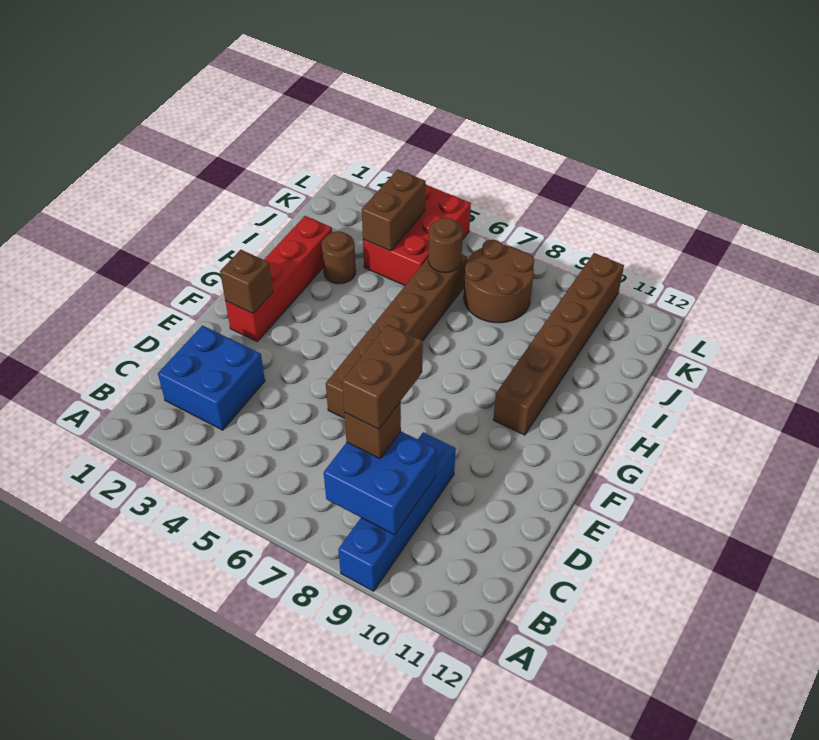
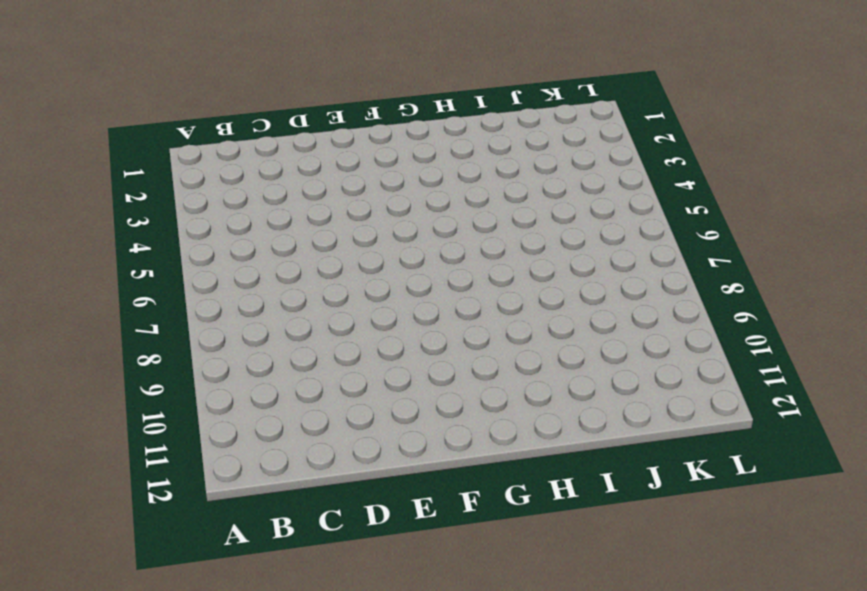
none -> blue brick A9:D9 level 1
none -> blue brick C2:D3 level 1
none -> brown brick E6:J6 level 1

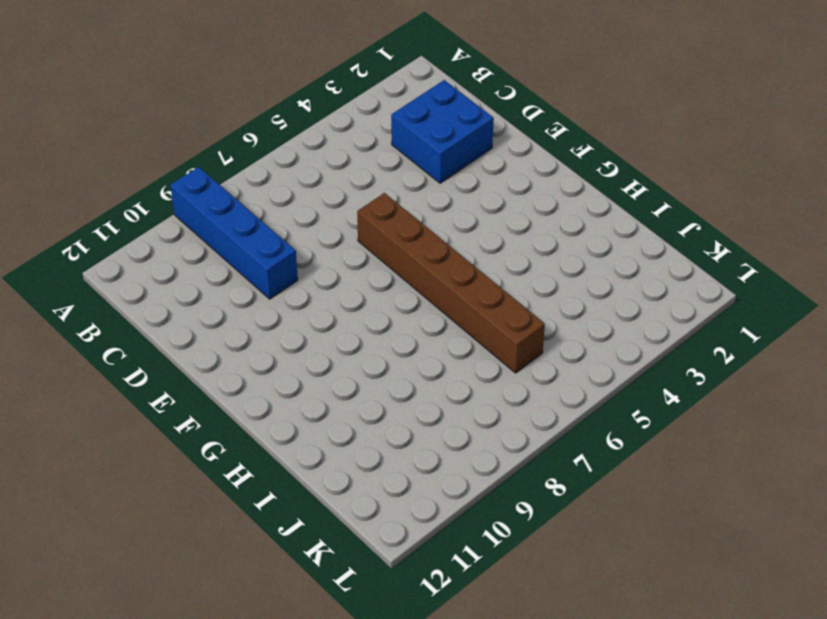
none -> red brick F2:I2 level 1
none -> brown brick G10:L10 level 1
none -> brown round brick I3 level 1

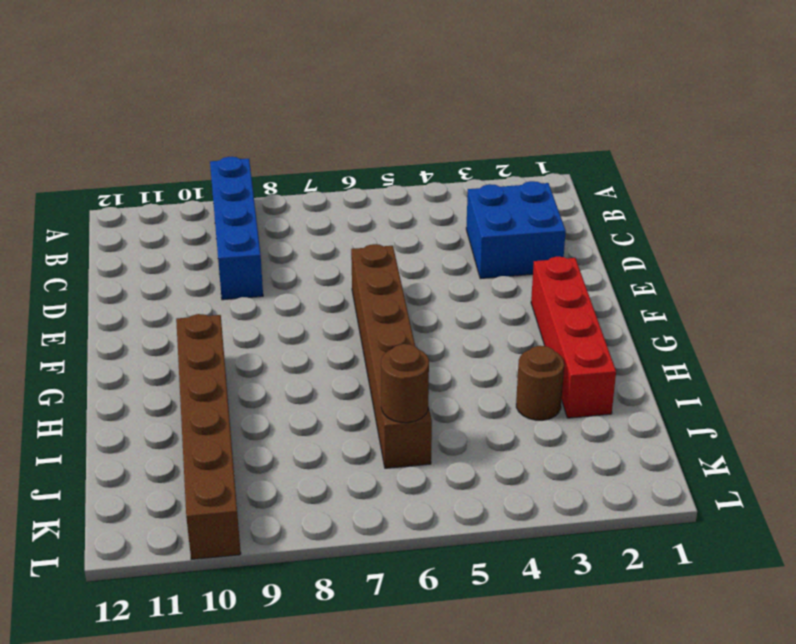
none -> red brick J4:L5 level 1
none -> brown round brick J7:K8 level 1
none -> blue brick B8:C9 level 2

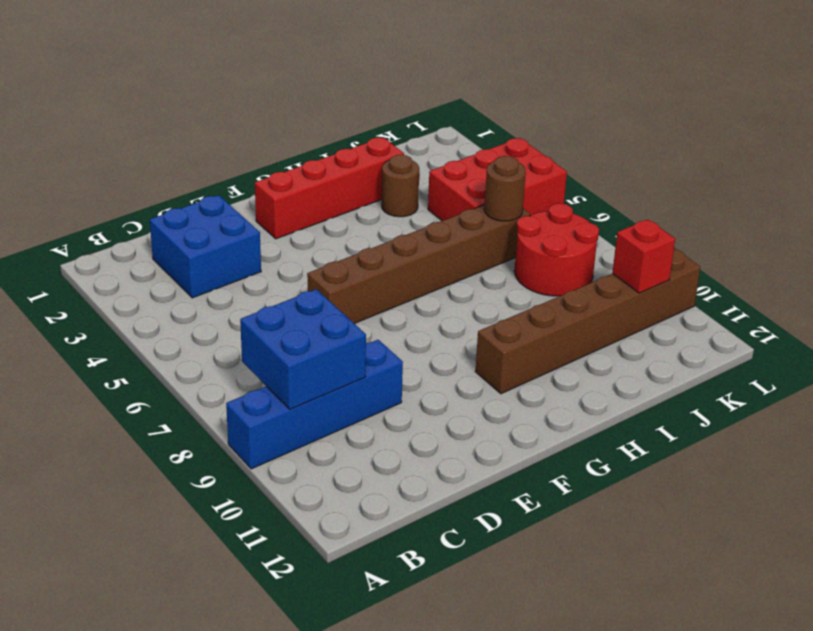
red round brick J7:K8 level 1 -> brown round brick J7:K8 level 1
red brick K10 level 2 -> none
none -> brown brick F2 level 2
none -> brown brick J4:K4 level 2
none -> brown brick C8 level 3

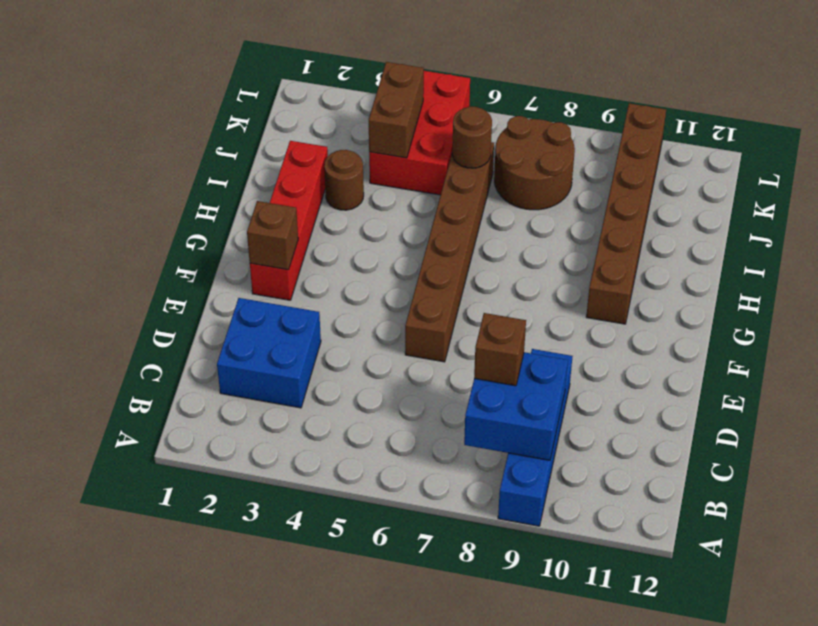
none -> brown brick C8:D8 level 4

